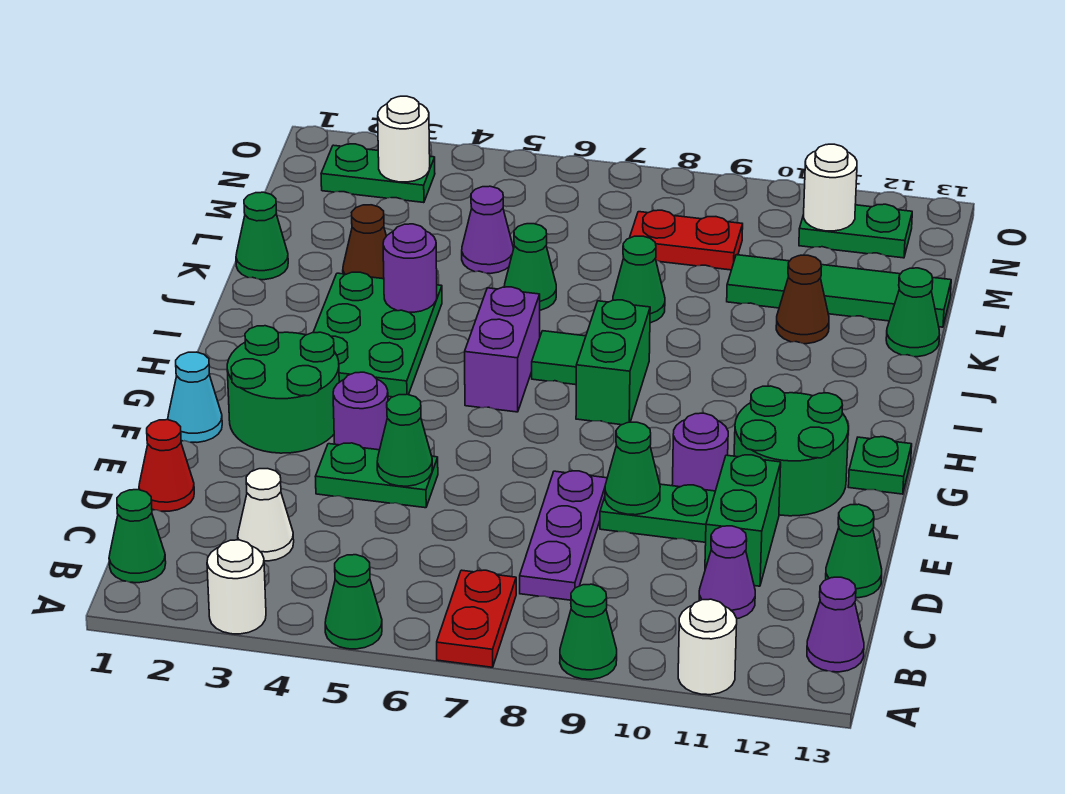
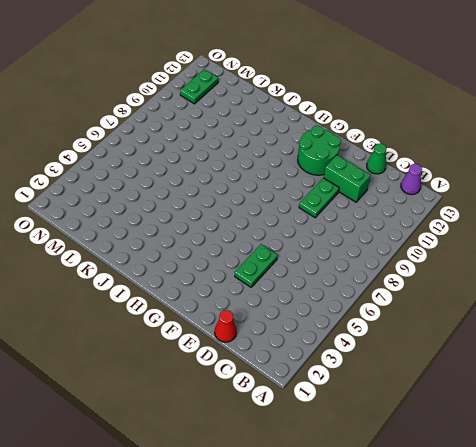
none -> white round brick A3 level 1
none -> green cone A5 level 1
none -> red plate A7:B7 level 1
none -> green cone A9 level 1

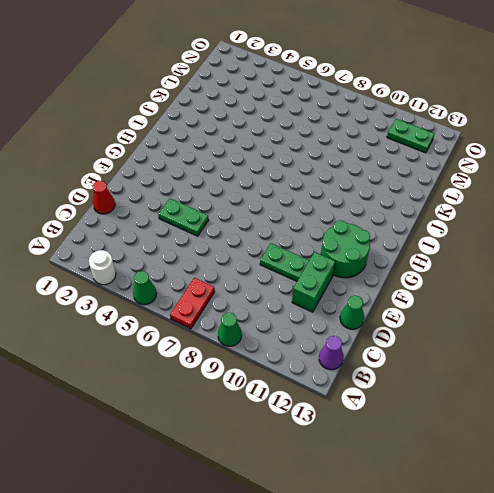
none -> white round brick A11 level 1
none -> green cone B1 level 1
none -> white cone C3 level 1
none -> purple plate C8:E8 level 1

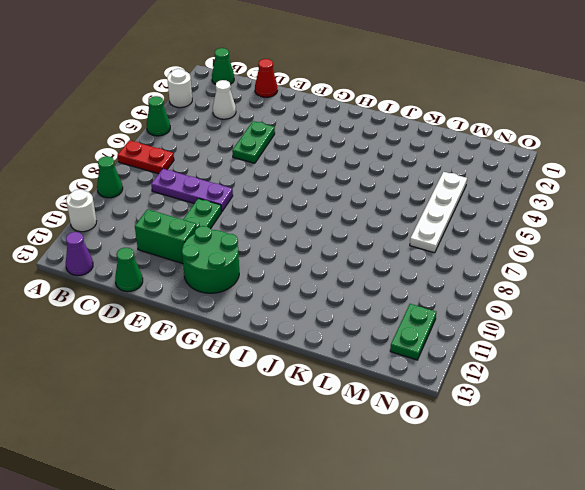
white plate M4:M7 level 1 -> none
none -> purple cone C11 level 1
none -> cyan cone F1 level 1
none -> green round brick F2:G3 level 1
none -> purple round brick F4 level 1

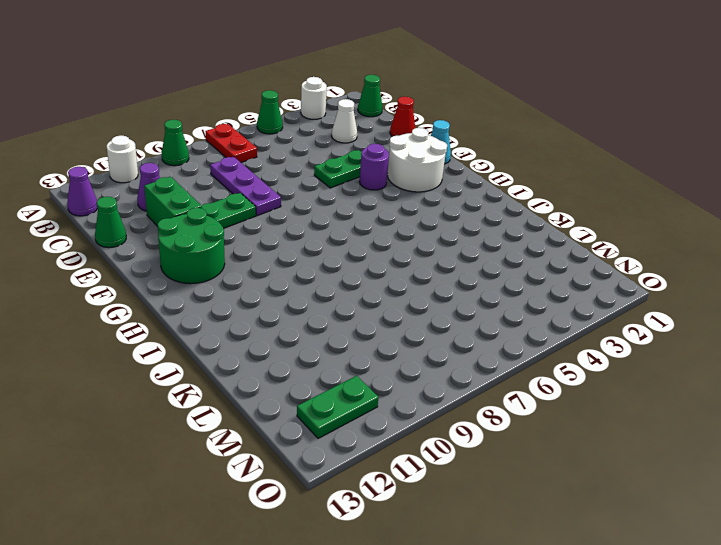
white round brick F2:G3 level 1 -> green round brick F2:G3 level 1
none -> purple round brick F10 level 1
none -> green plate G13 level 1
none -> green plate H3:J4 level 1
none -> purple brick H6:I6 level 1

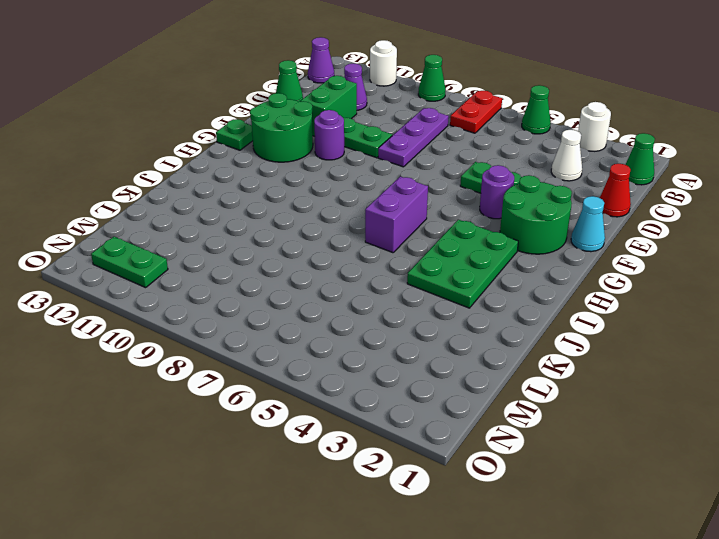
none -> green brick H8:I8 level 1
none -> green tile I7 level 1
none -> green cone K1 level 1
none -> brown cone K3 level 1

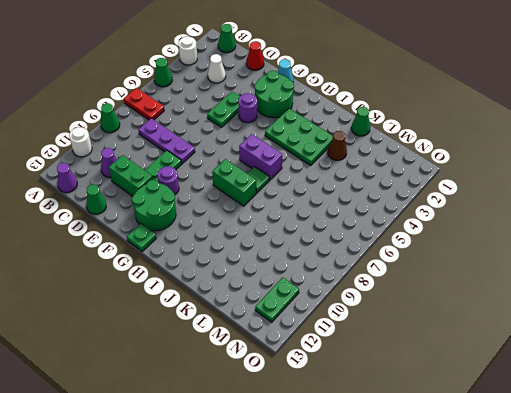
none -> green cone K6 level 1
none -> green cone K8 level 1
none -> brown cone K11 level 1
none -> green cone K13 level 1

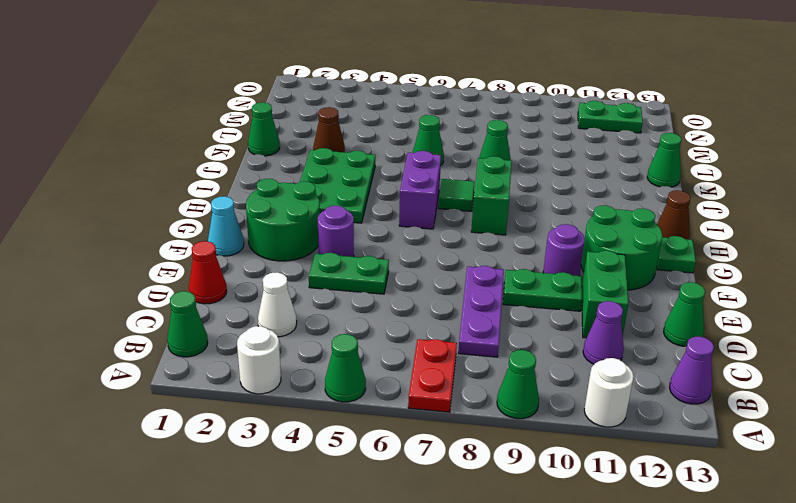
brown cone H13 level 1 -> brown cone K11 level 1
none -> purple cone L5 level 1
none -> green tile L10:L13 level 1
none -> red plate M8:M9 level 1
none -> green plate N2:N3 level 1

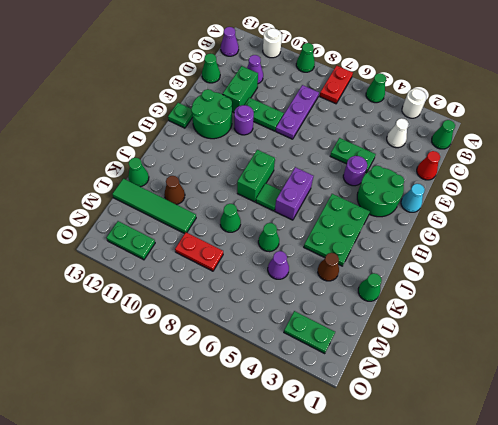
none -> green cone E5 level 2
none -> green cone E9 level 2
none -> purple round brick J4 level 2
none -> white round brick N3 level 2

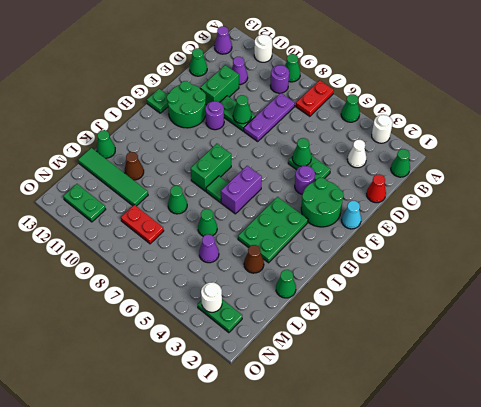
purple round brick B9 level 1 -> purple round brick J4 level 2
none -> white round brick N11 level 2

